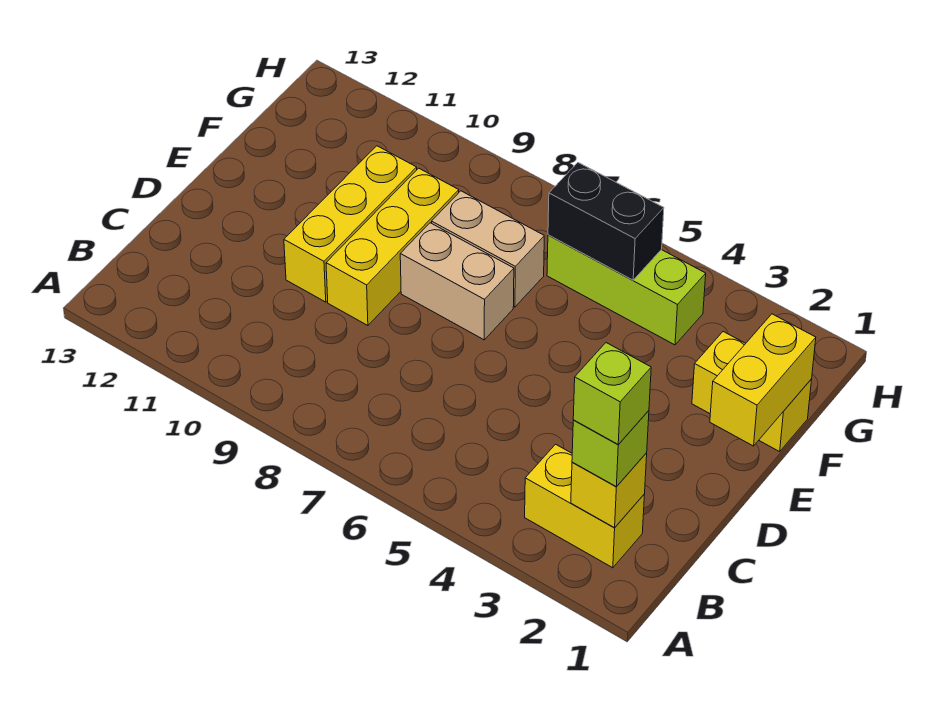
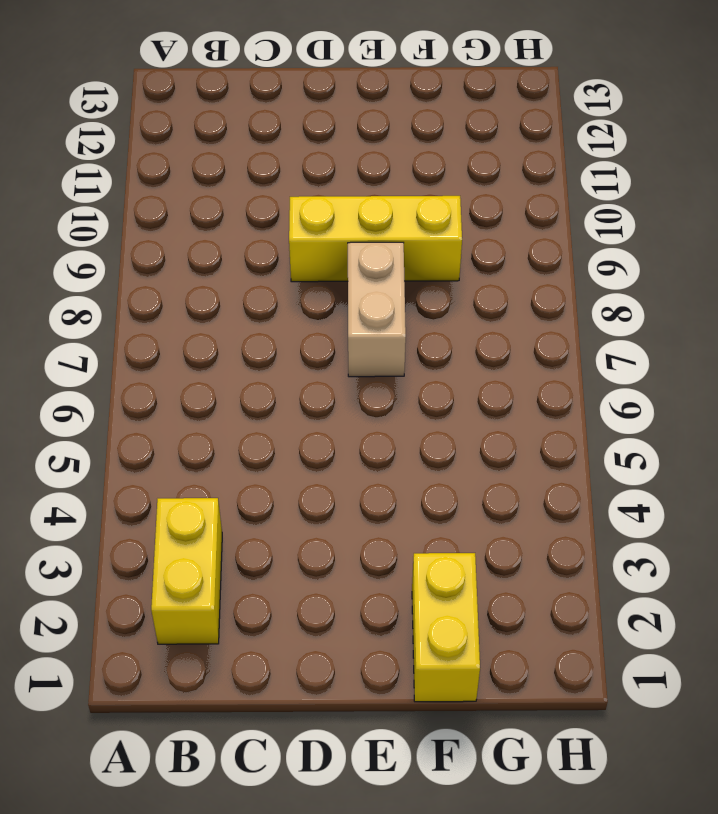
none -> yellow brick D10:F10 level 1
none -> tan brick F7:F8 level 1
none -> lime brick G4:G6 level 1

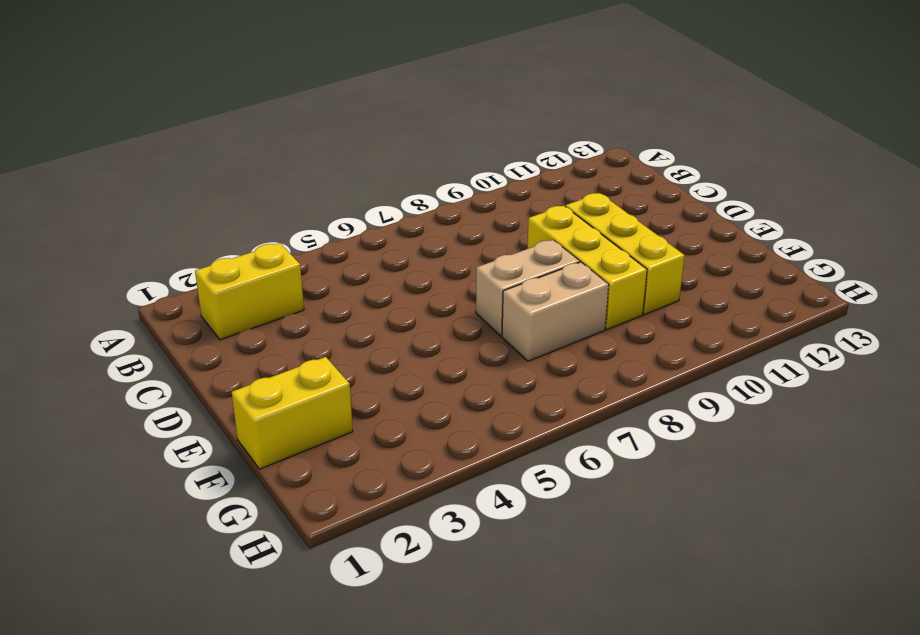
none -> lime brick G4:G6 level 1
none -> yellow brick B2 level 2
none -> yellow brick E1:F1 level 2

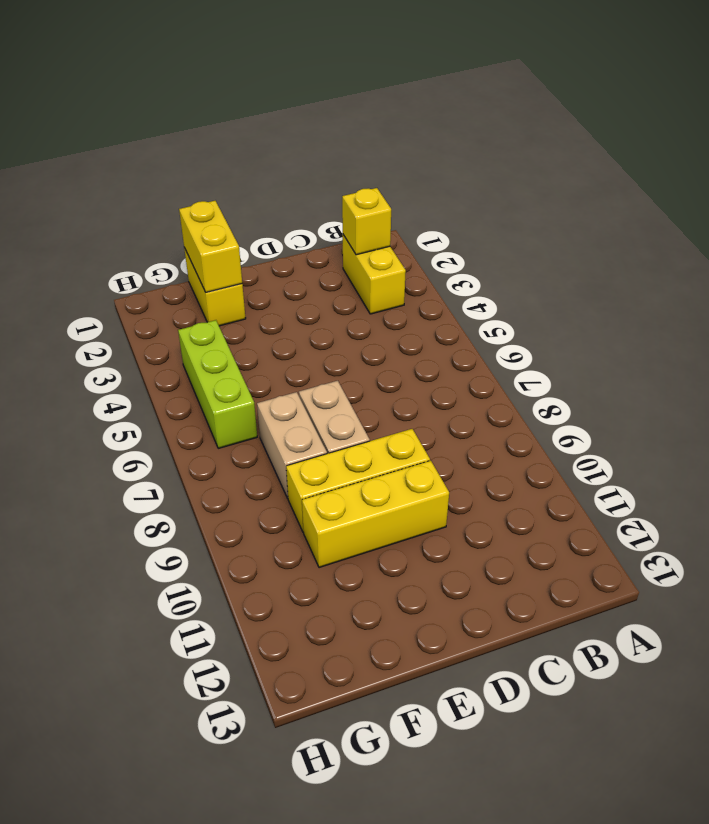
yellow brick F1:F2 level 2 -> yellow brick E1:F1 level 2
none -> black brick G5:G6 level 2
none -> lime brick B2 level 3
none -> lime brick B2 level 4

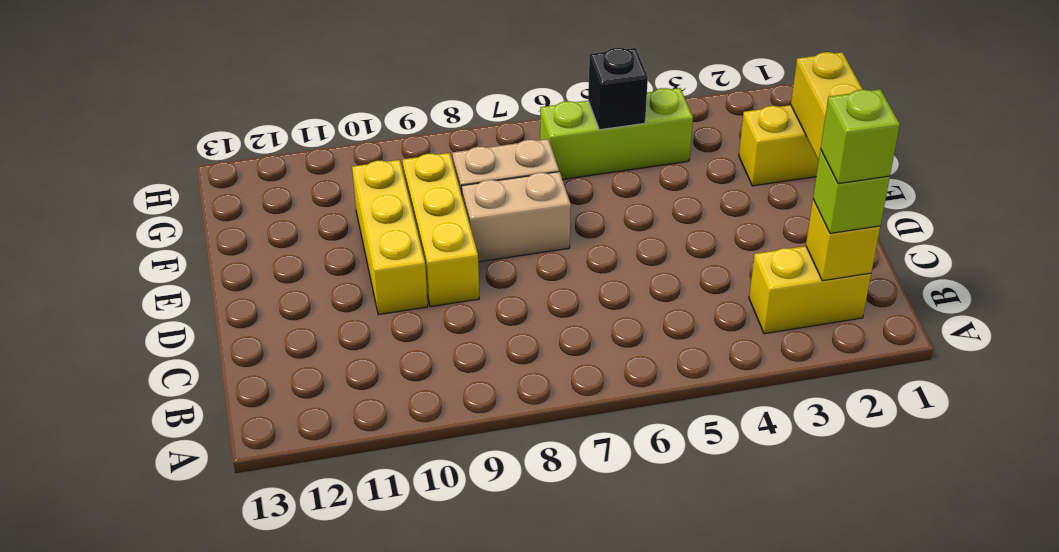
black brick G5 level 2 -> black brick G5:G6 level 2

